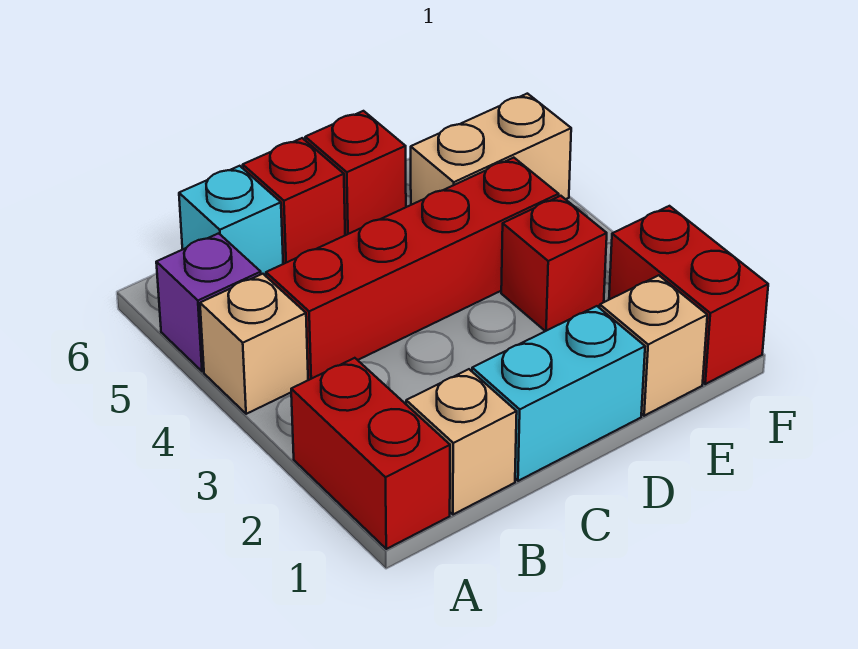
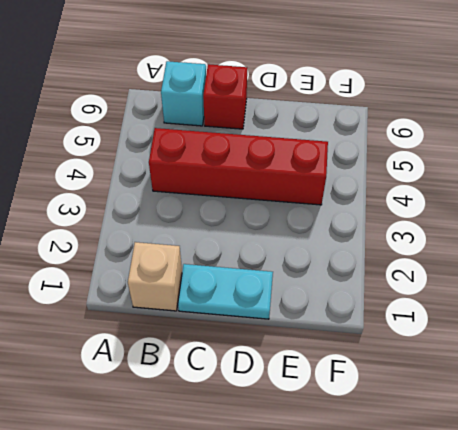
cyan plate C1:D1 level 1 -> cyan brick C1:D1 level 1
none -> red brick A1:A2 level 1
none -> tan brick A4 level 1
none -> purple brick A5 level 1

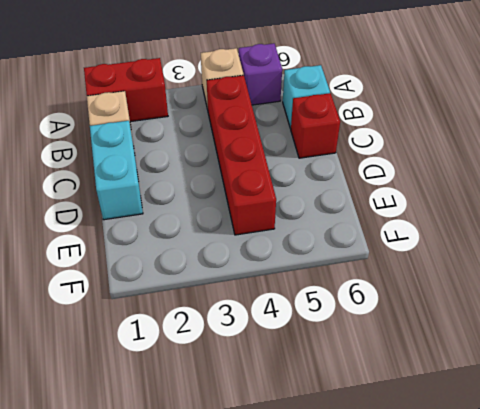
none -> red brick D6 level 1
none -> tan brick E1 level 1
none -> red brick E3 level 1

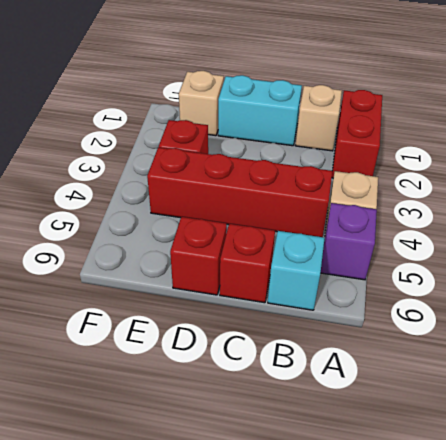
none -> tan brick E5:F5 level 1
none -> red brick F1:F2 level 1

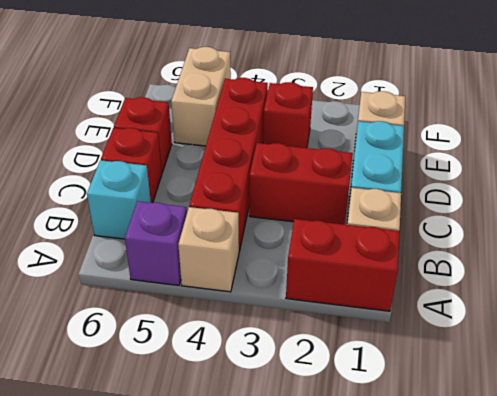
red brick C2:C3 level 1 -> red brick F1:F2 level 1

